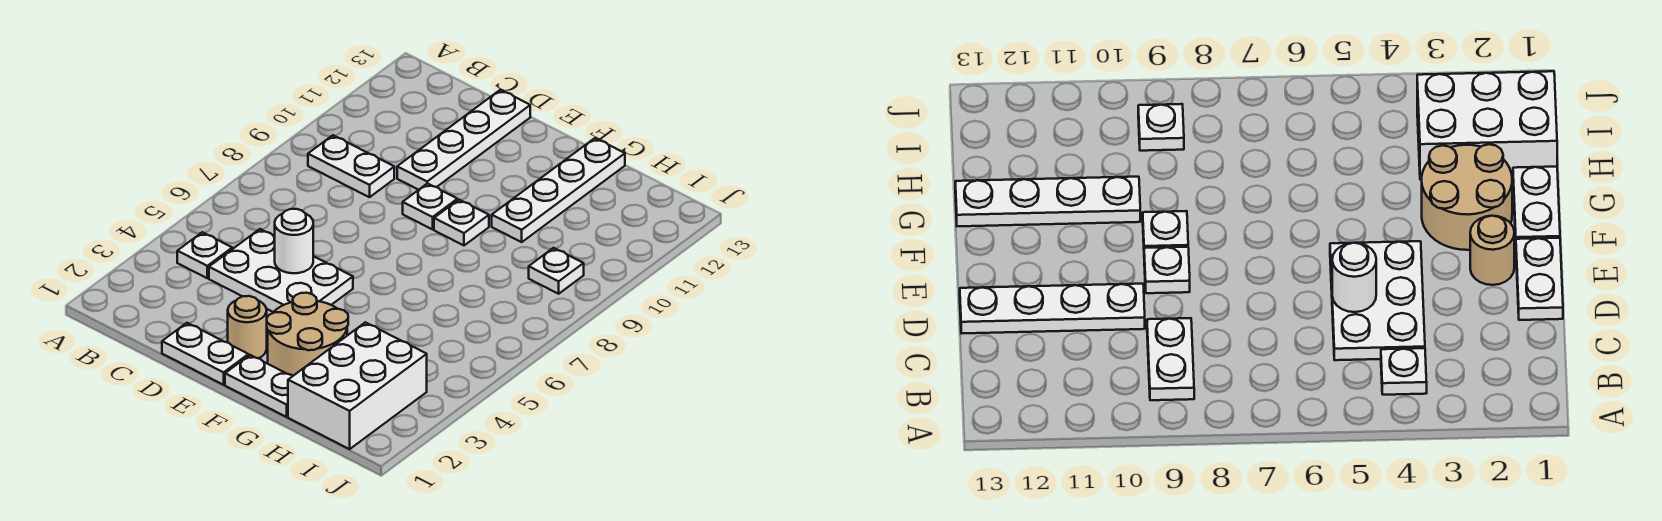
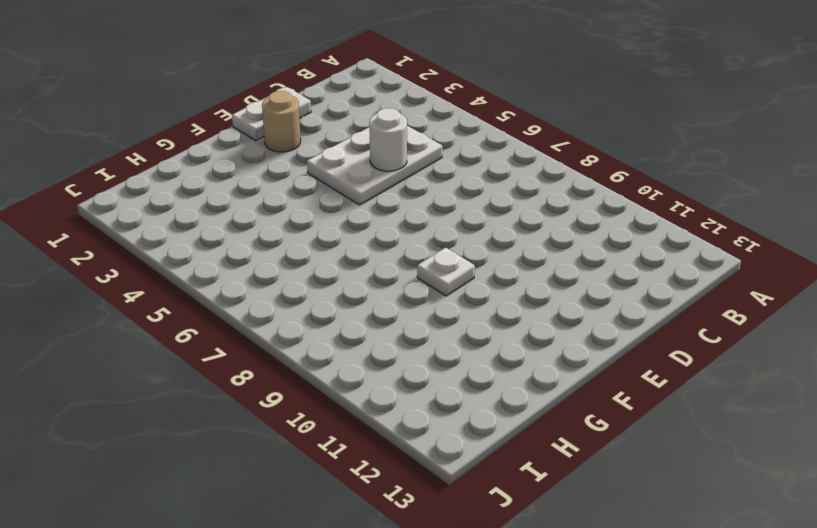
none -> white plate B4 level 1
none -> white plate B9:C9 level 1
none -> white plate D10:D13 level 1

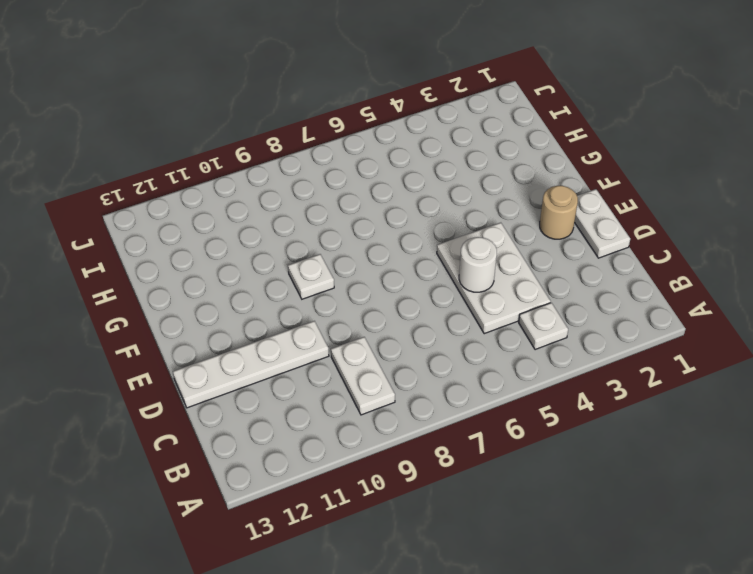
none -> white plate E9 level 1
none -> white plate F1:G1 level 1
none -> tan round brick F2:G3 level 1

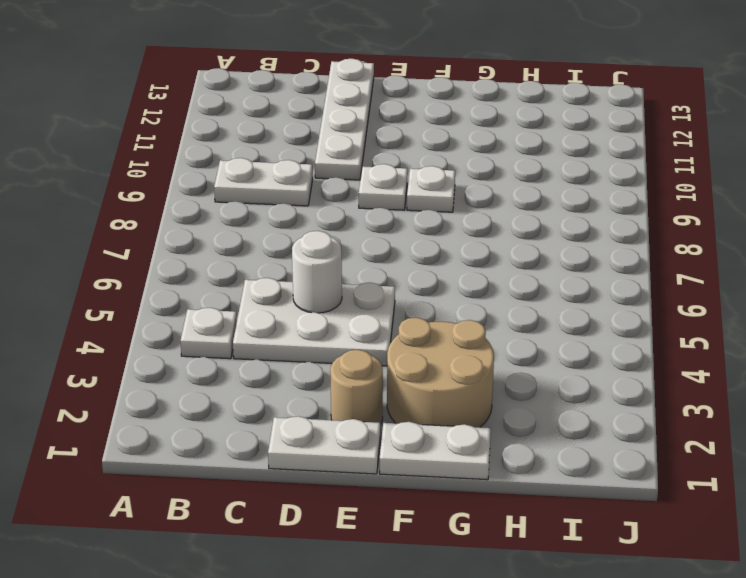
none -> white plate G10:G13 level 1
none -> white brick H1:I3 level 1
none -> white plate I9 level 1

